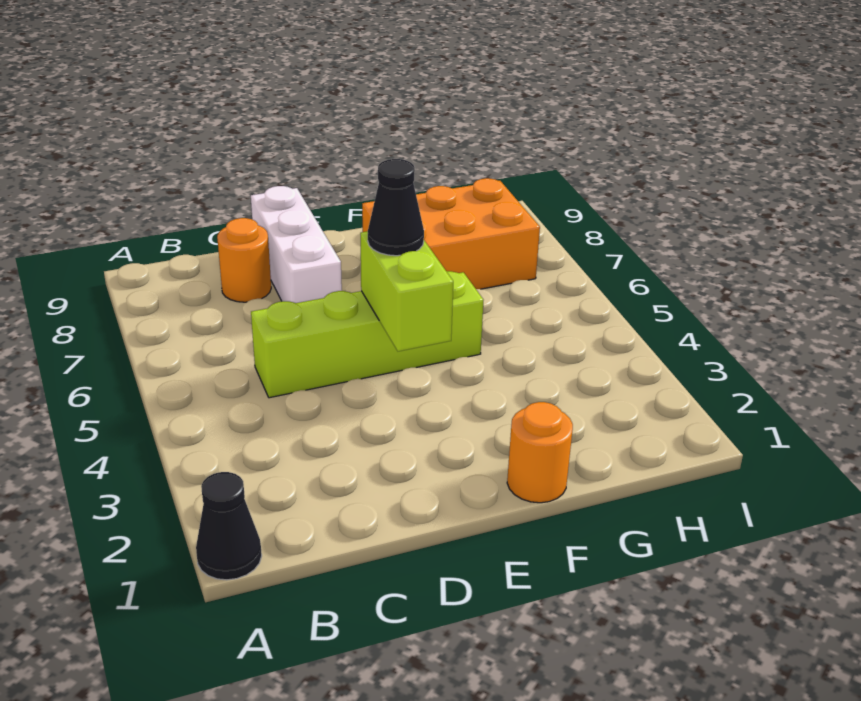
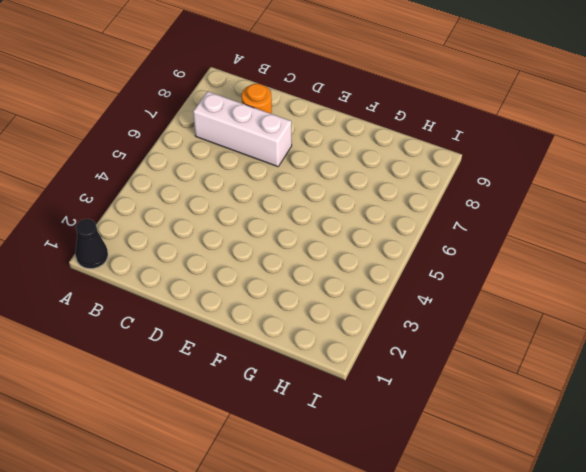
white brick B7:D7 level 1 -> white brick D7:D9 level 1
none -> lime brick C5:F5 level 1
none -> orange round brick F1 level 1

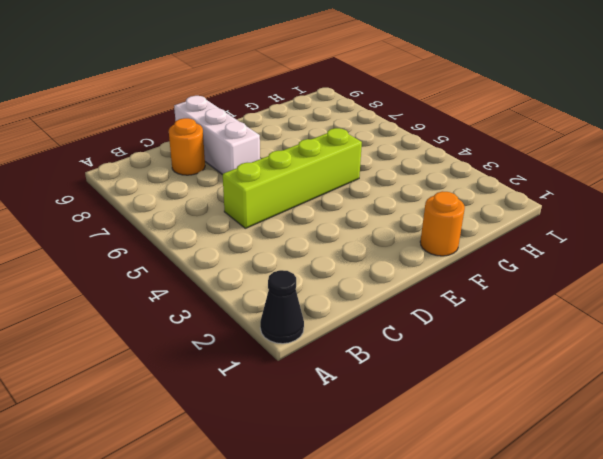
none -> orange brick F7:H8 level 1
none -> lime brick E4:E5 level 2

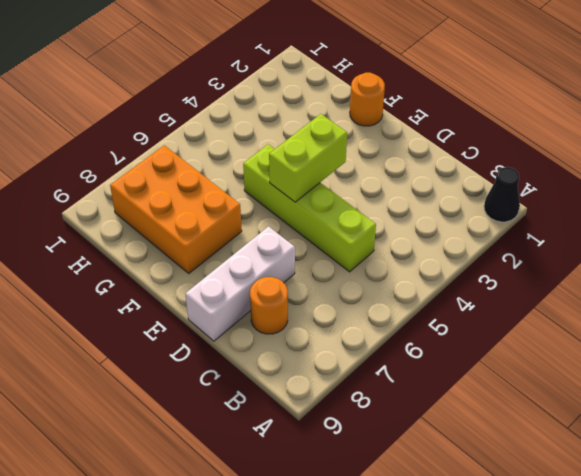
none -> black cone E5 level 3

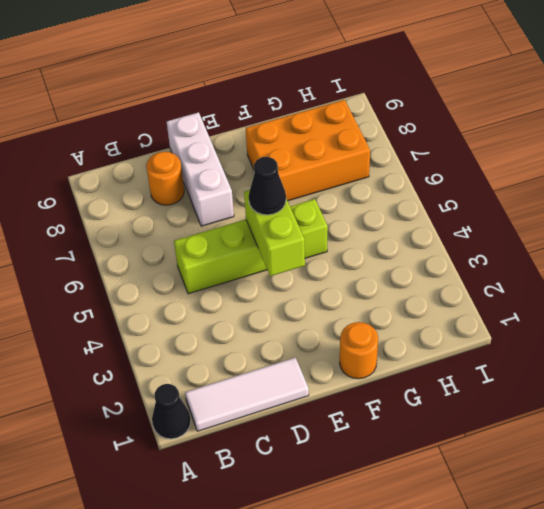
white tile B1:D1 level 1 -> none

